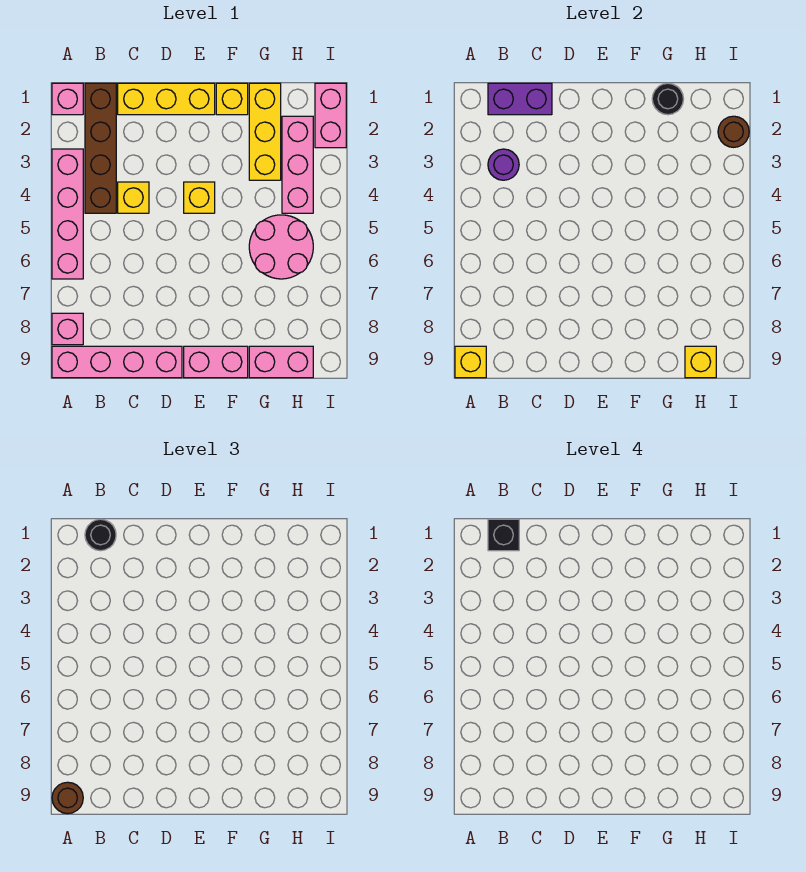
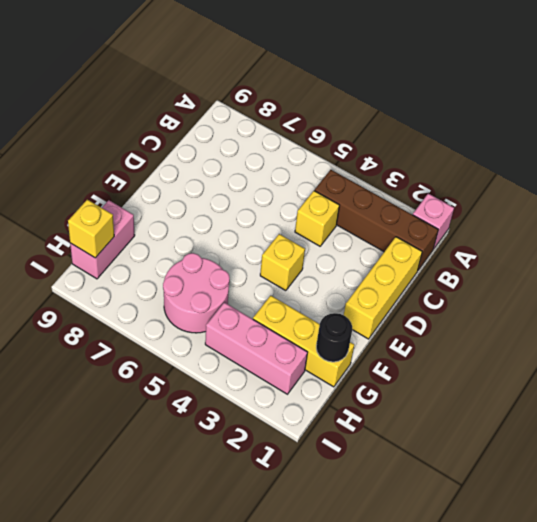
none -> pink brick A3:A6 level 1
none -> pink brick A8 level 1
none -> pink brick A9:D9 level 1

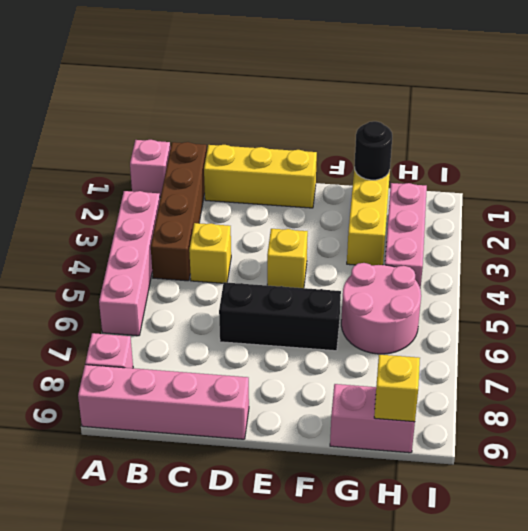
black brick D6:F6 level 1 -> none
none -> pink brick E9:F9 level 1
none -> yellow brick F1 level 1
none -> pink brick I1:I2 level 1

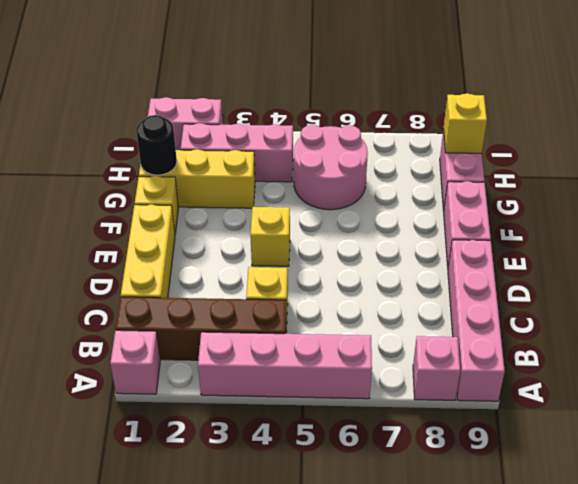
none -> yellow brick A9 level 2
none -> purple brick B1:C1 level 2
none -> purple round brick B3 level 2

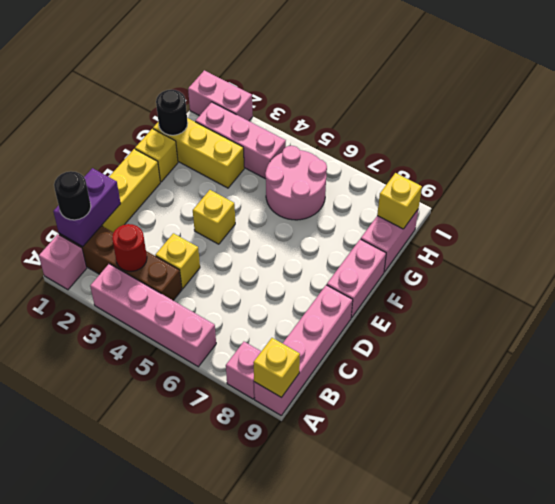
red round brick B3 level 2 -> purple round brick B3 level 2
none -> brown round brick I2 level 2
none -> brown round brick A9 level 3
none -> black brick B1 level 4

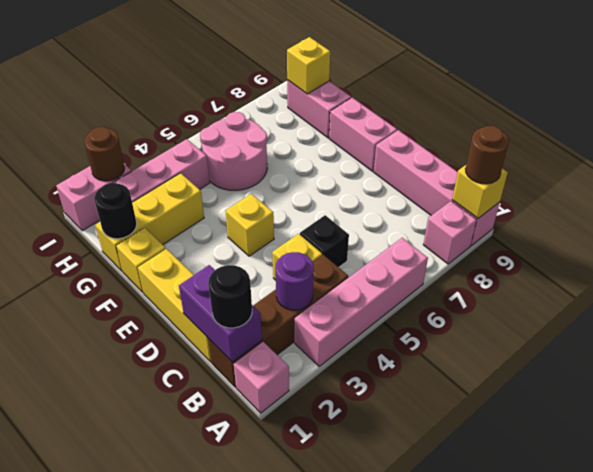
black brick C5 level 1 -> black brick B1 level 4

